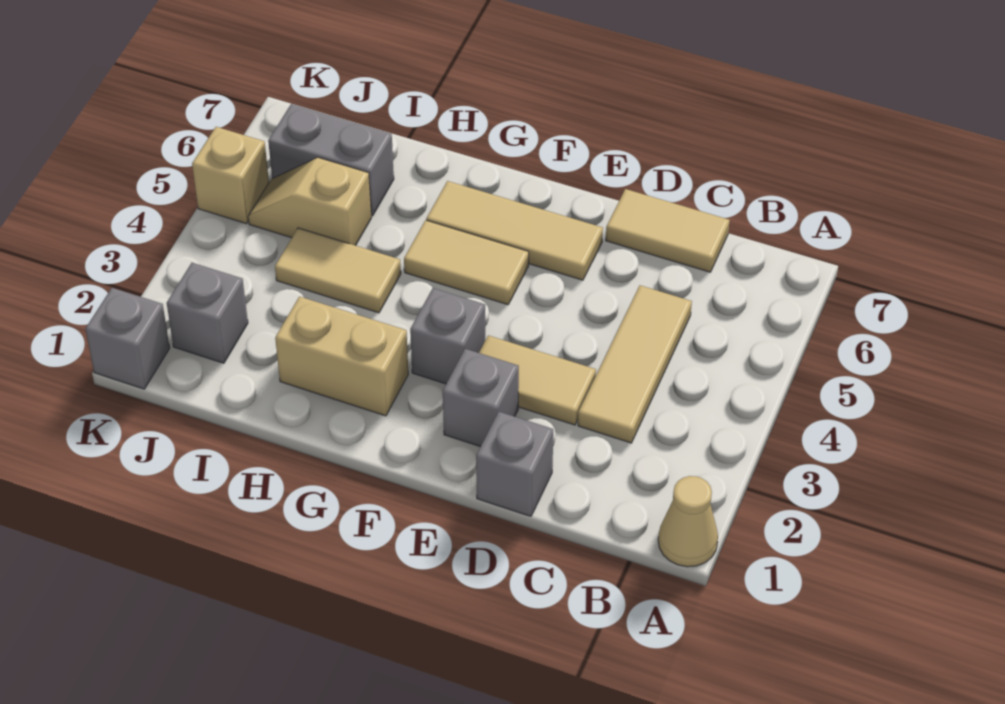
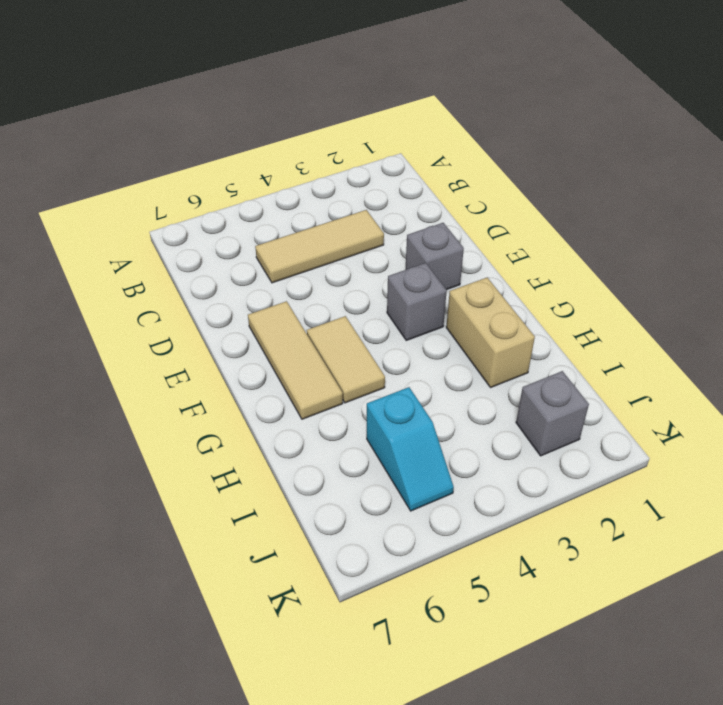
cyan slope I5:J5 level 1 top I -> tan slope I5:J5 level 1 top I
none -> tan cone A1 level 1
none -> tan tile C7:D7 level 1
none -> grey brick D1 level 1

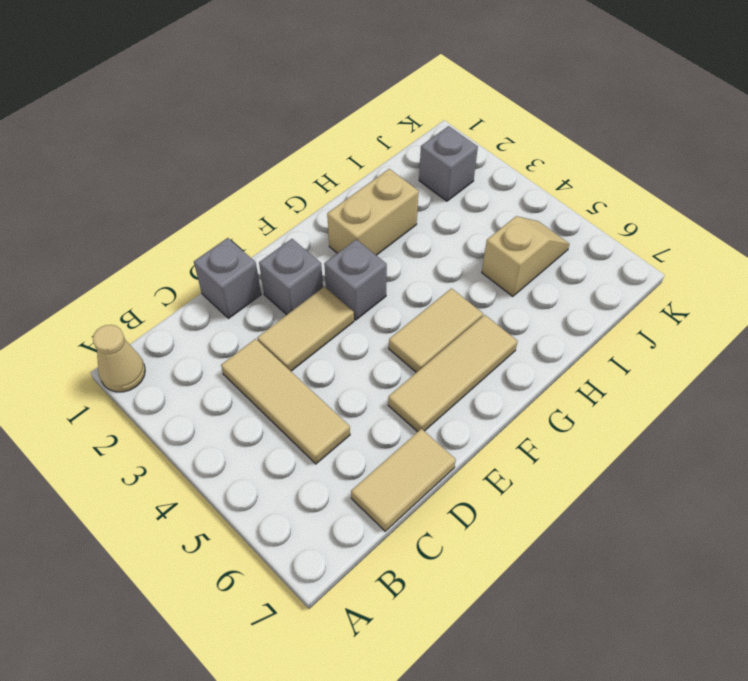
none -> tan tile H4:I4 level 1
none -> grey brick I6:J6 level 1
none -> grey brick K1 level 1

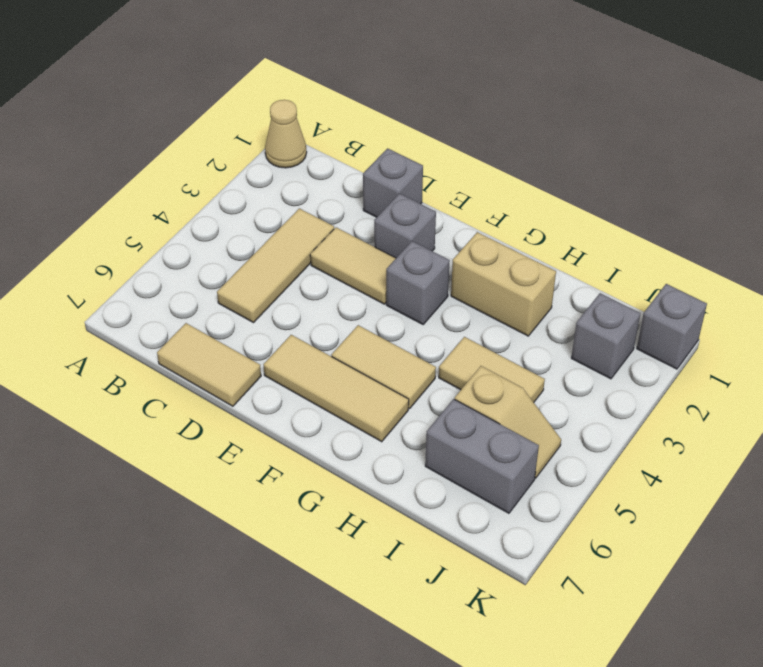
none -> tan brick K5 level 1

